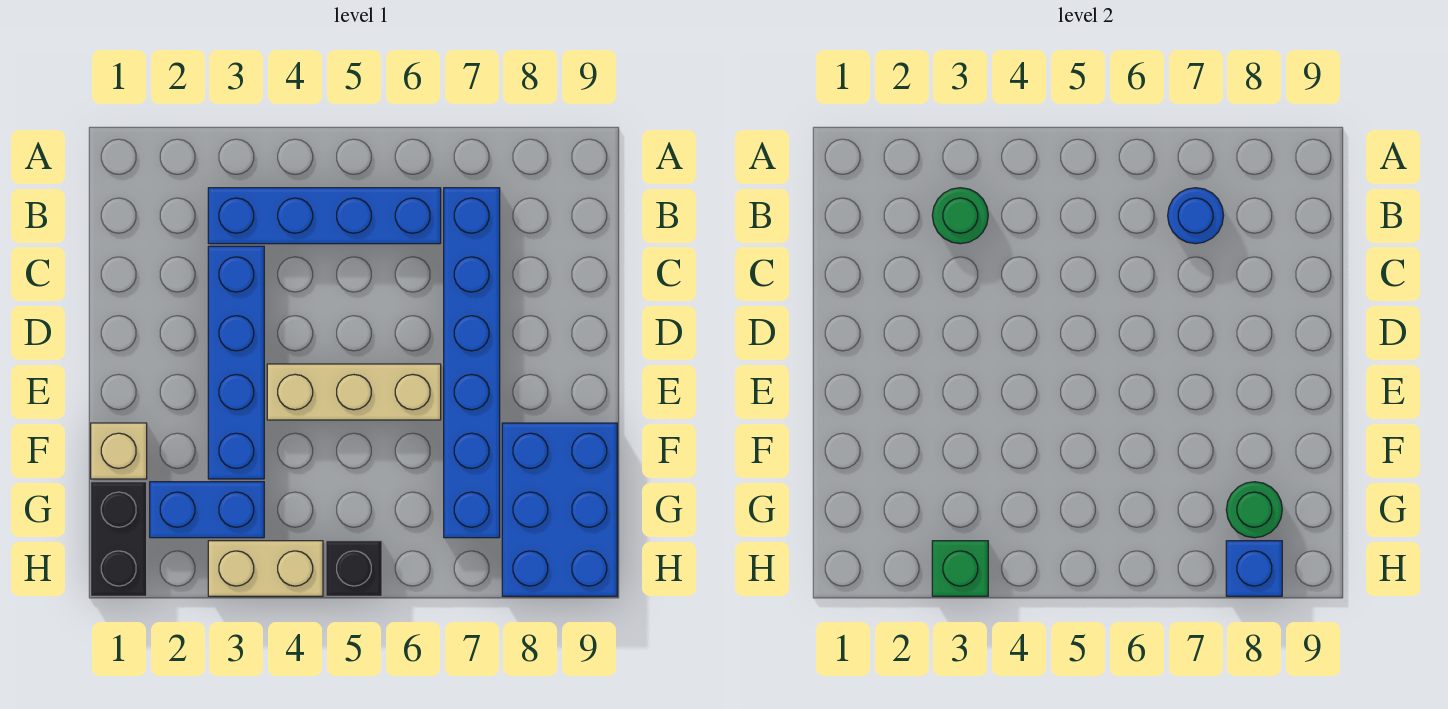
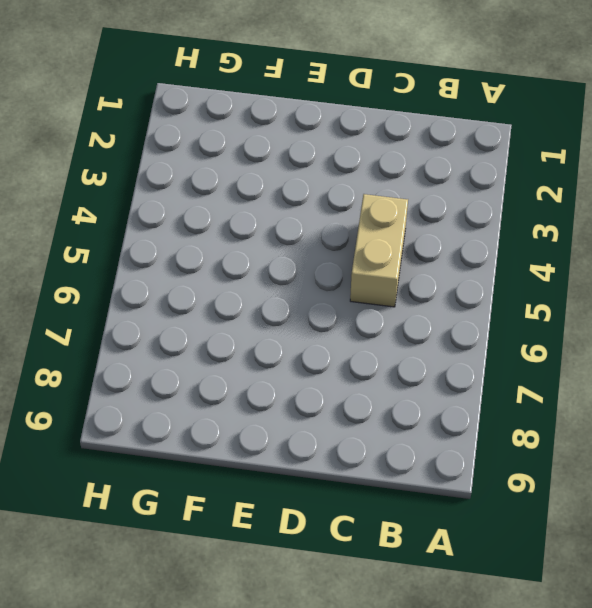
tan brick C4:C5 level 1 -> tan brick H3:H4 level 1
none -> blue brick B3:B6 level 1
none -> blue brick B7:G7 level 1
none -> blue brick C3:F3 level 1

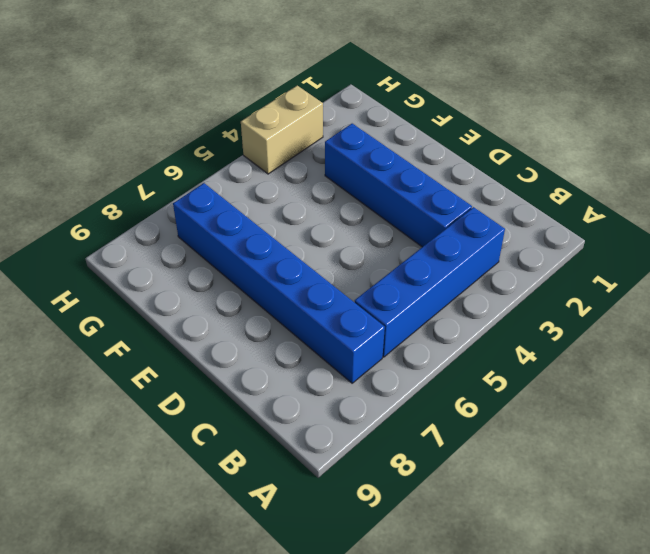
none -> tan brick E4:E6 level 1
none -> tan brick F1 level 1
none -> blue brick F8:H9 level 1

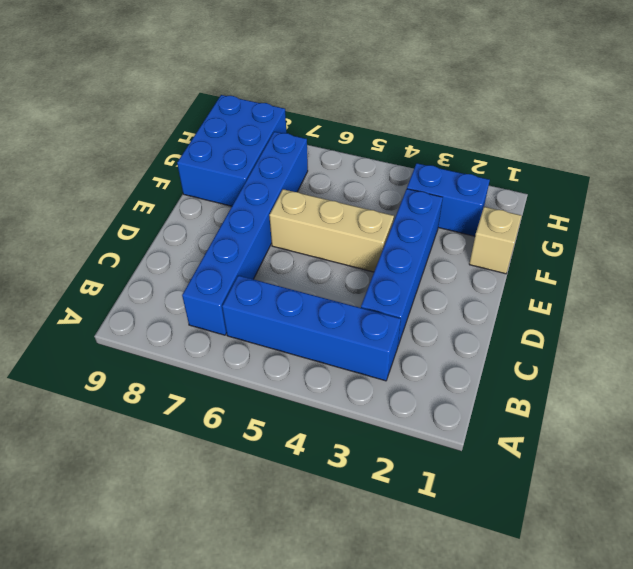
none -> black brick G1:H1 level 1
none -> tan brick H3:H4 level 1
none -> black brick H5 level 1

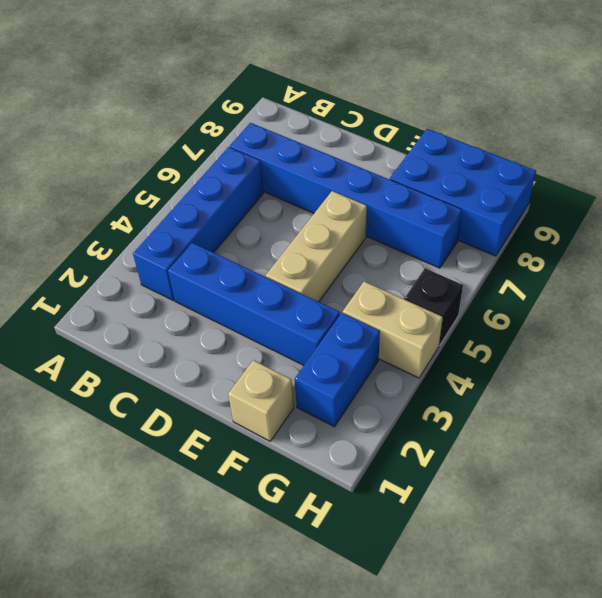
tan brick G4:H4 level 1 -> tan brick H3:H4 level 1
none -> black brick G1:H1 level 1
none -> green round brick B3 level 2
none -> blue round brick B7 level 2

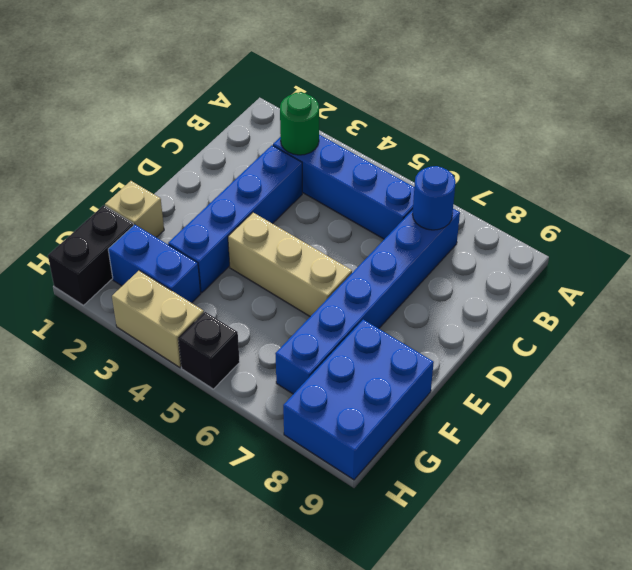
none -> green round brick G8 level 2
none -> green brick H3 level 2
none -> blue brick H8 level 2

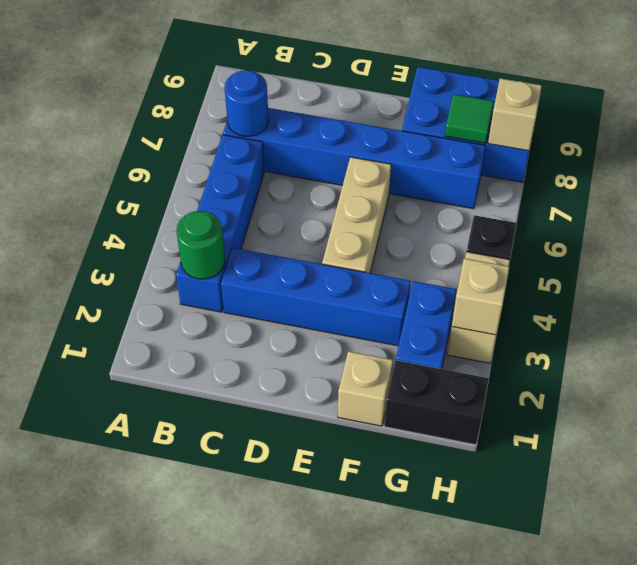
green tile G8 level 2 -> green round brick G8 level 2
tan brick H3 level 2 -> green brick H3 level 2
tan brick H8 level 2 -> blue brick H8 level 2

